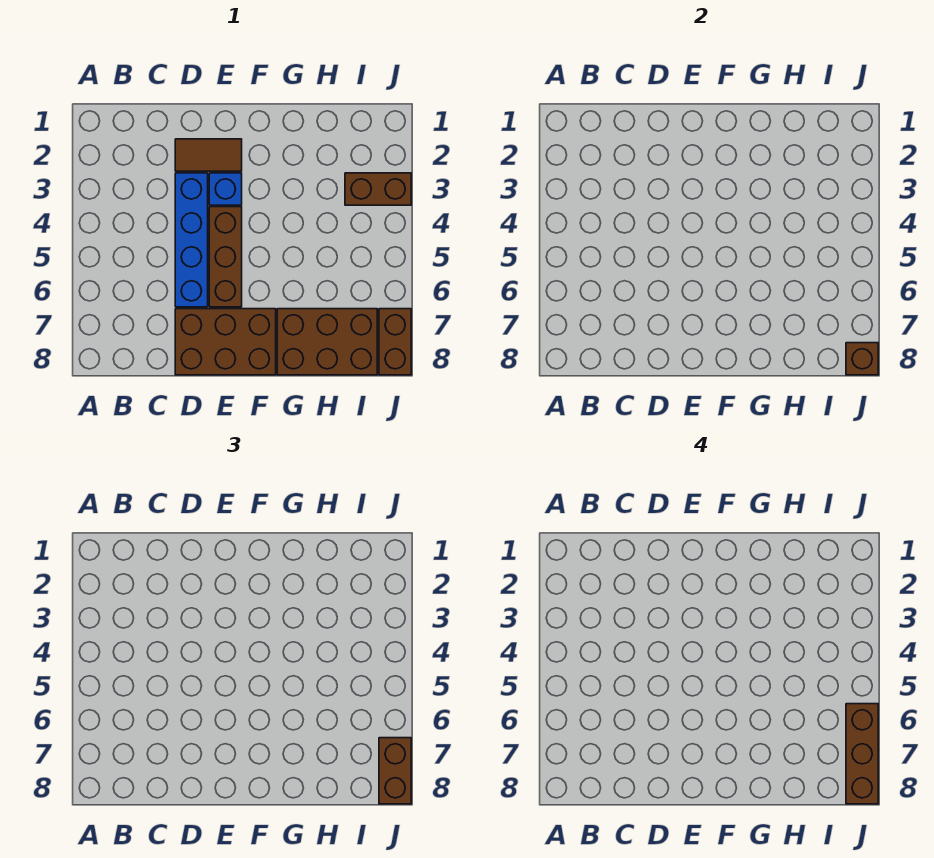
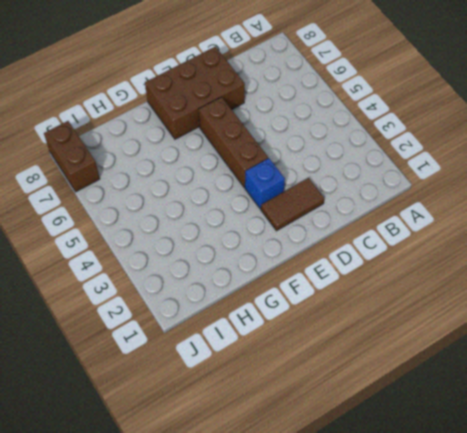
none -> blue brick D3:D6 level 1
none -> brown brick G7:I8 level 1

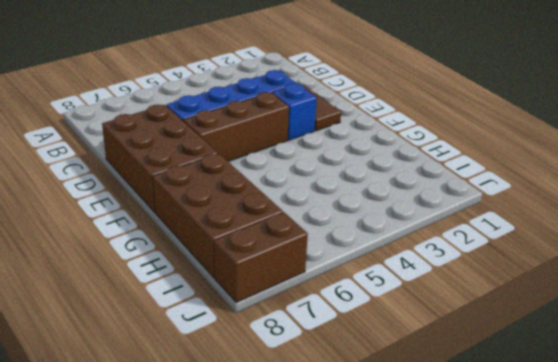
none -> brown brick I3:J3 level 1
none -> brown brick J8 level 2

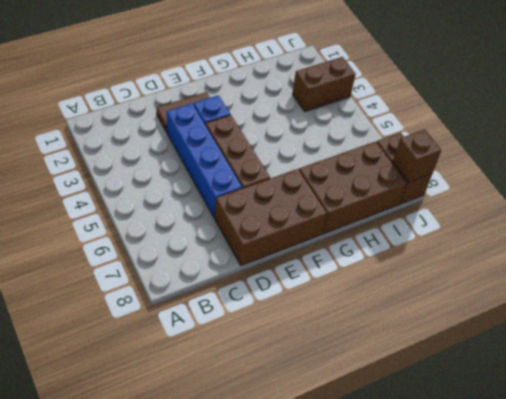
none -> brown brick J7:J8 level 3
none -> brown brick J6:J8 level 4

